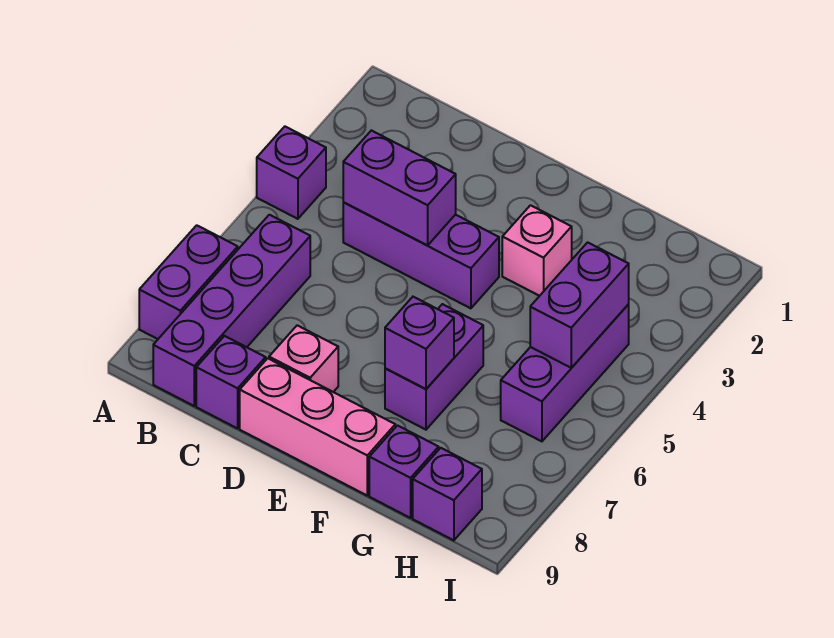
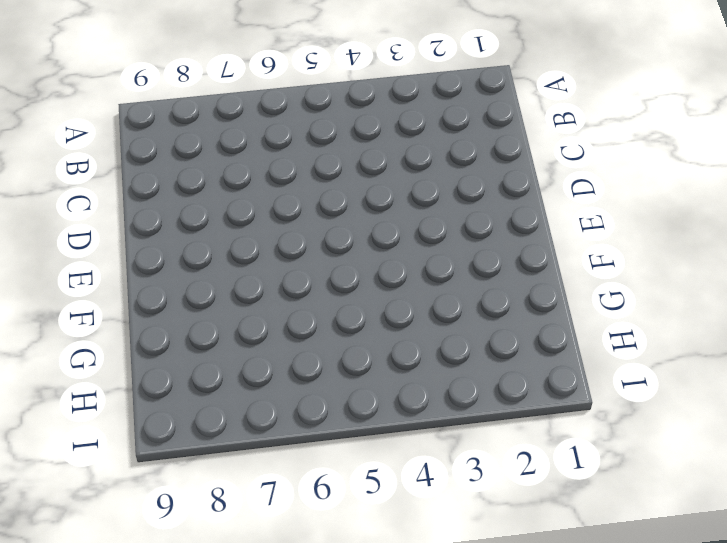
none -> purple brick A4 level 1
none -> purple brick A7:A8 level 1
none -> purple brick B6:B9 level 1

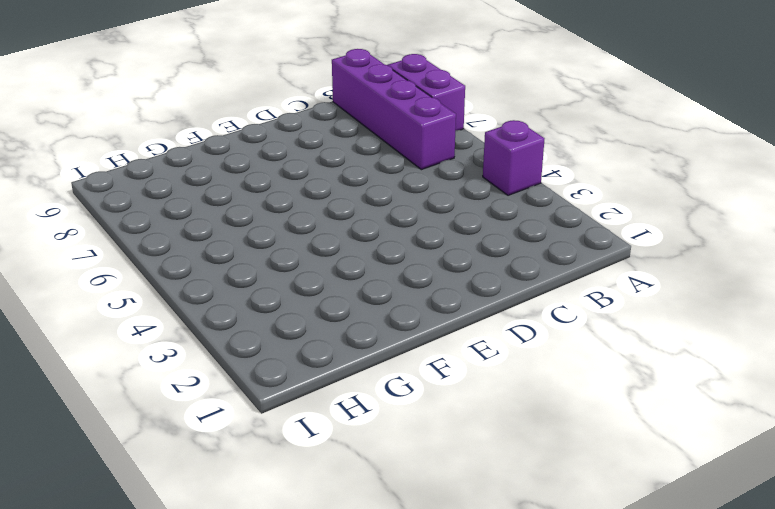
none -> purple brick C4:E4 level 1
none -> purple brick C9 level 1
none -> pink brick D8 level 1

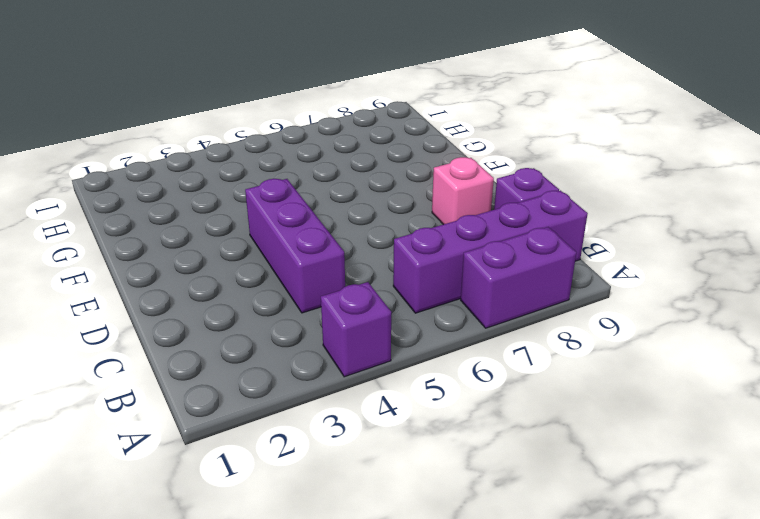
none -> pink brick D9:F9 level 1
none -> pink brick F3 level 1
none -> purple brick F6:F7 level 1

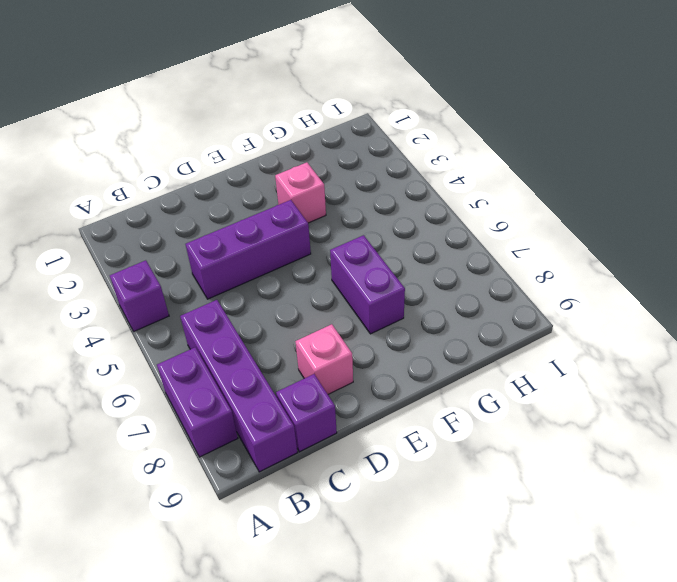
none -> pink brick D9:F9 level 1
none -> purple brick G9 level 1
none -> purple brick H4:H6 level 1

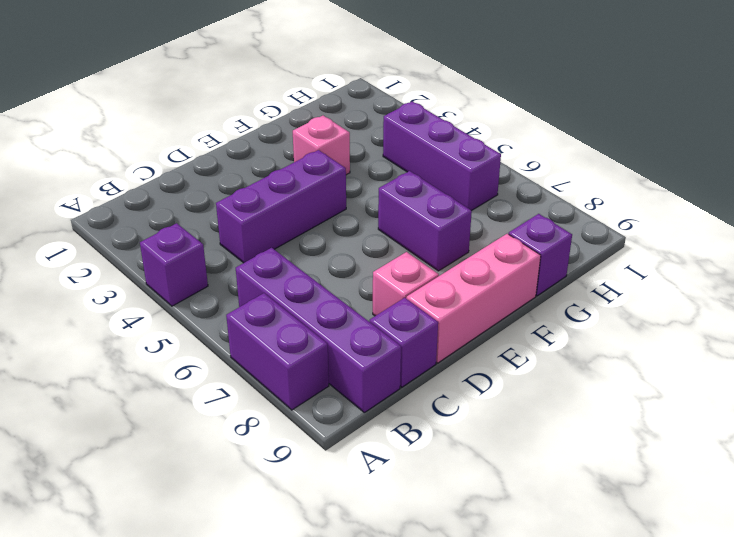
none -> purple brick H9 level 1
none -> purple brick C4:D4 level 2
none -> purple brick F7 level 2

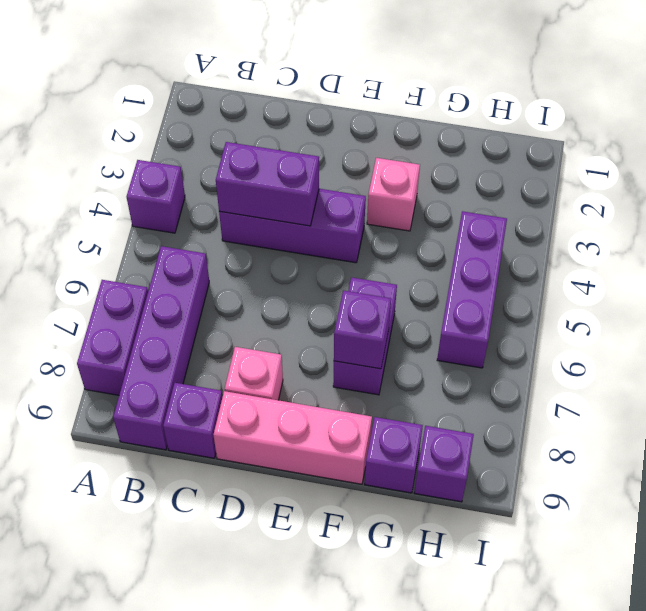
none -> purple brick H4:H5 level 2

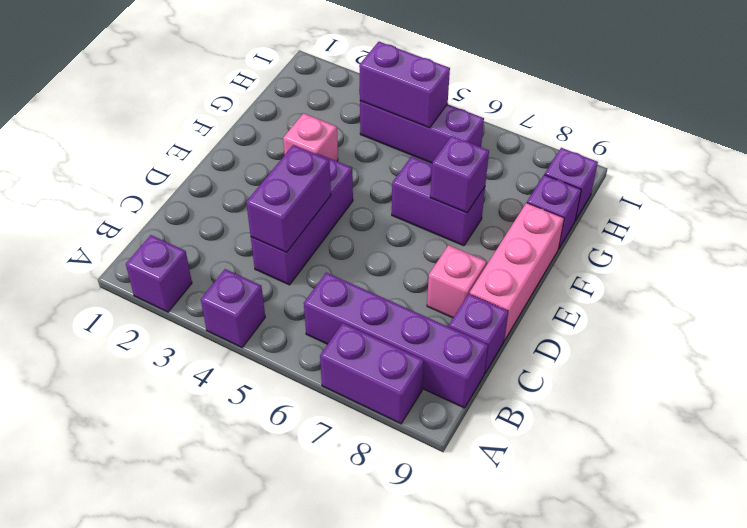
purple brick A2 level 1 -> none

